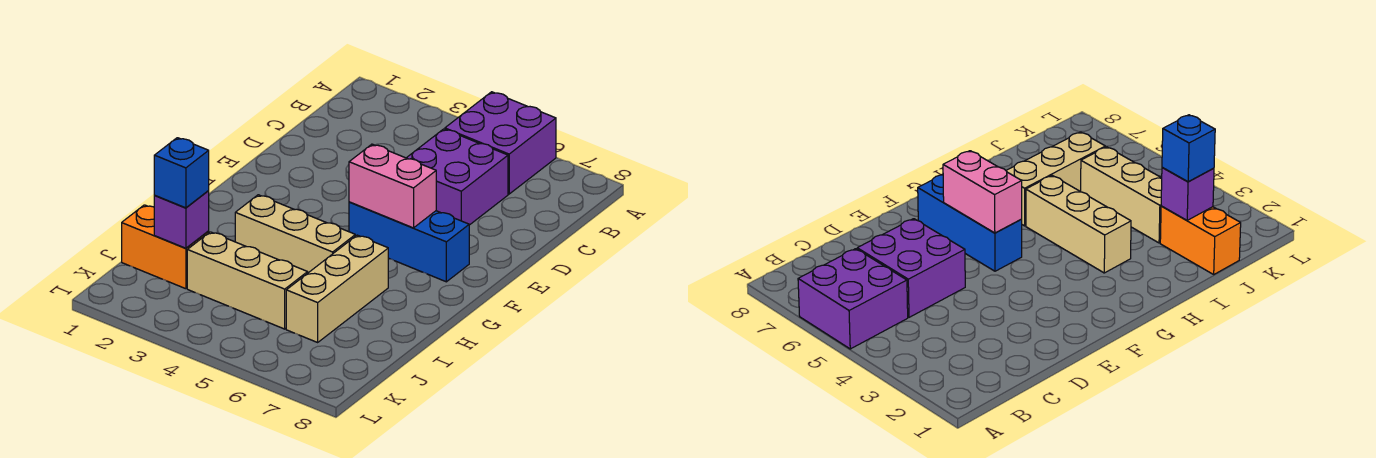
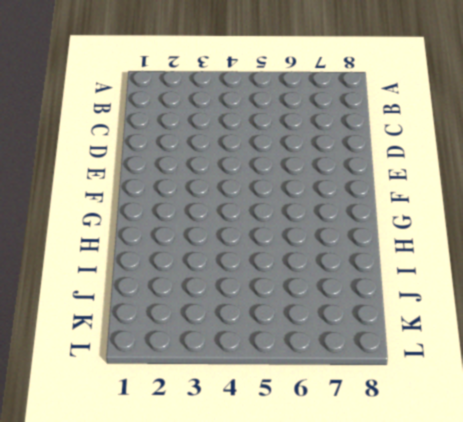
none -> purple brick A5:B6 level 1
none -> purple brick C5:D6 level 1

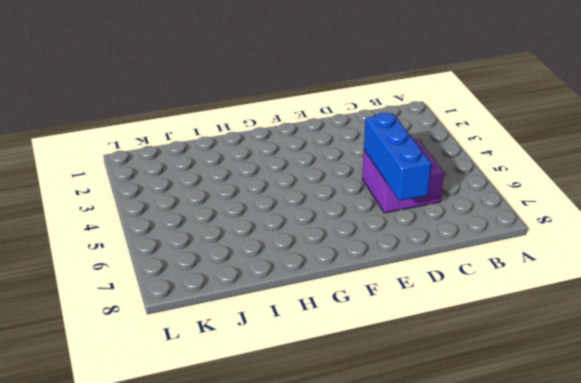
blue brick D5:D7 level 2 -> blue brick F5:F7 level 1
none -> purple brick A5:B6 level 1
none -> tan brick H3:H5 level 1

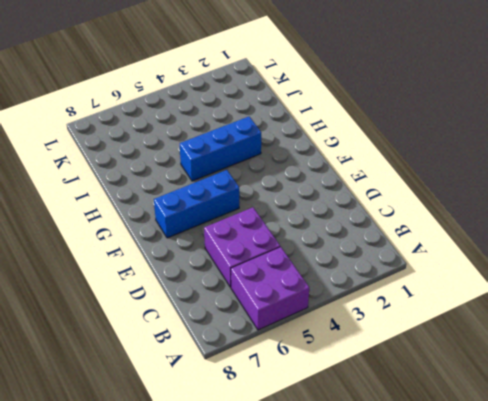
blue brick H3:H5 level 1 -> tan brick H3:H5 level 1
none -> tan brick H6:J6 level 1
none -> orange brick J1:J2 level 1

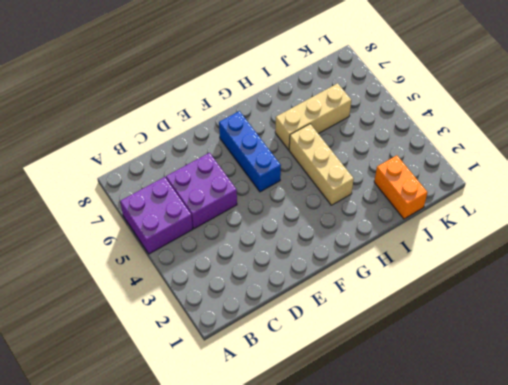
none -> tan brick J3:J5 level 1
none -> pink brick F5:F6 level 2

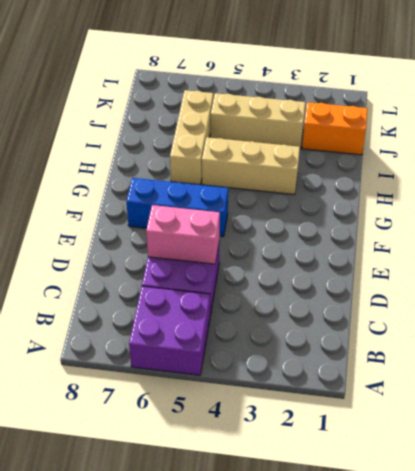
pink brick D5:D6 level 2 -> pink brick F5:F6 level 2
none -> purple brick J2 level 2
none -> blue brick J2 level 3

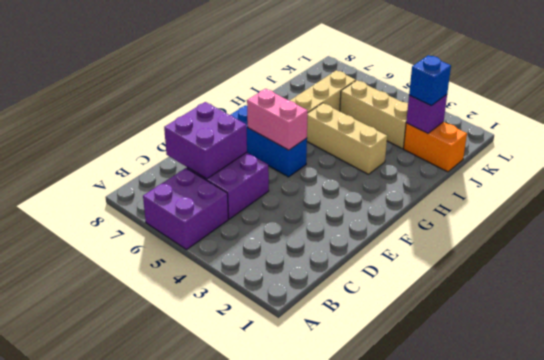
purple brick C6:D7 level 2 -> none

